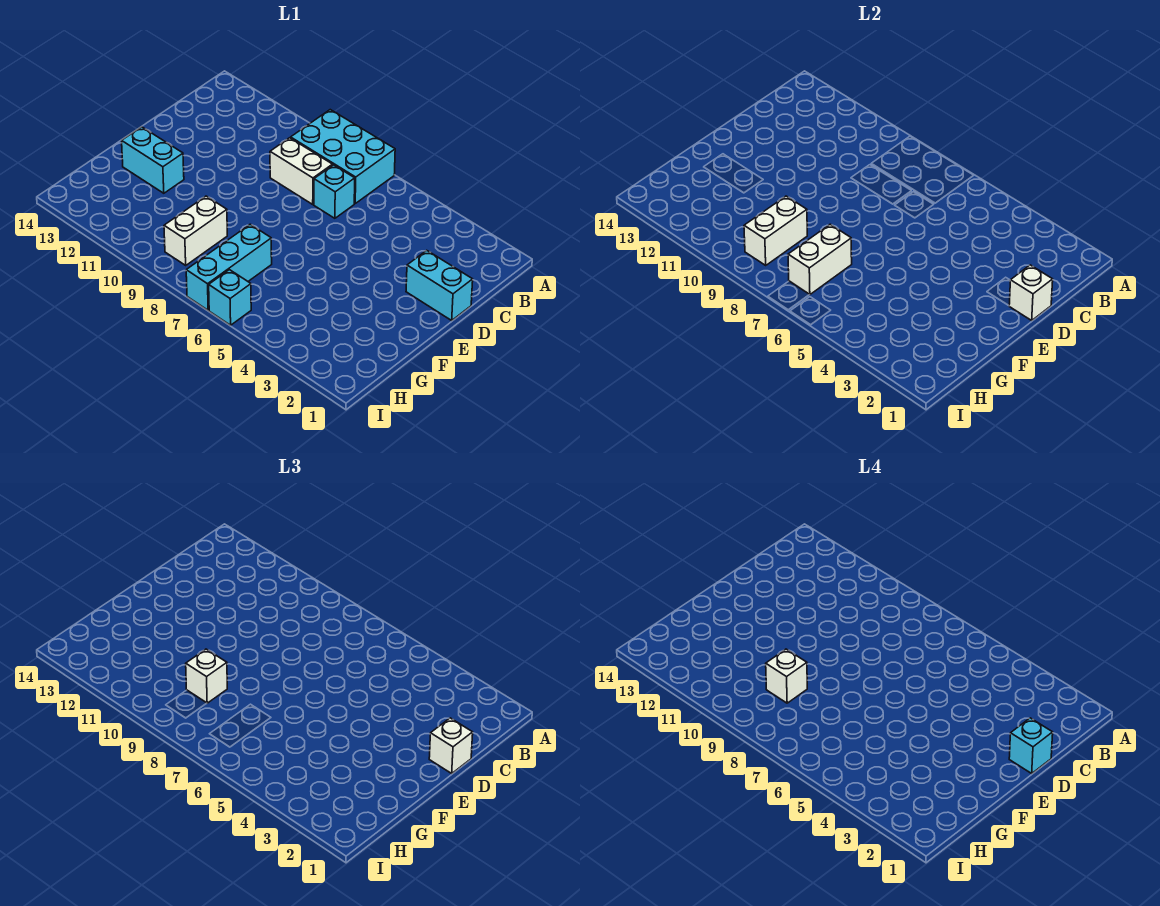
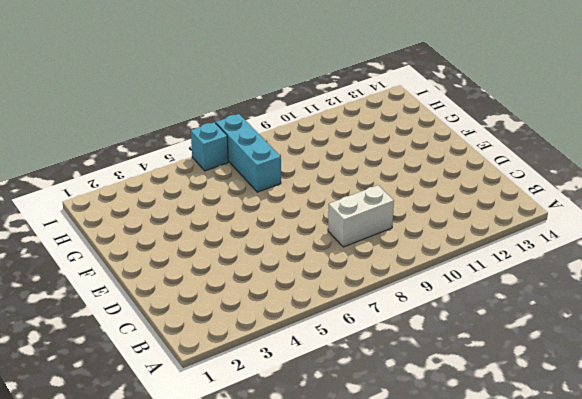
none -> cyan brick A7:B9 level 1
none -> cyan brick C7 level 1
none -> cyan brick D1:D2 level 1

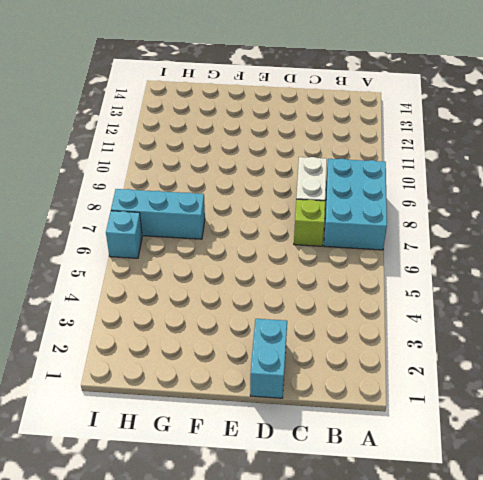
lime brick C7 level 1 -> cyan brick C7 level 1
none -> cyan brick F12:F13 level 1
none -> white brick G9:H9 level 1
none -> white brick D1 level 2

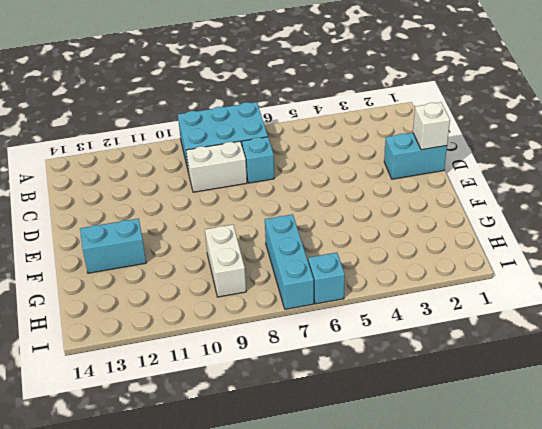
none -> white brick G7:H7 level 2
none -> white brick G9:H9 level 2
none -> white brick D1 level 3

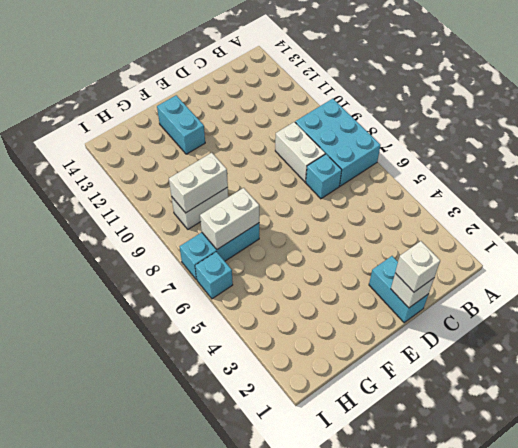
none -> white brick G9 level 3
none -> cyan brick D1 level 4
none -> white brick G9 level 4

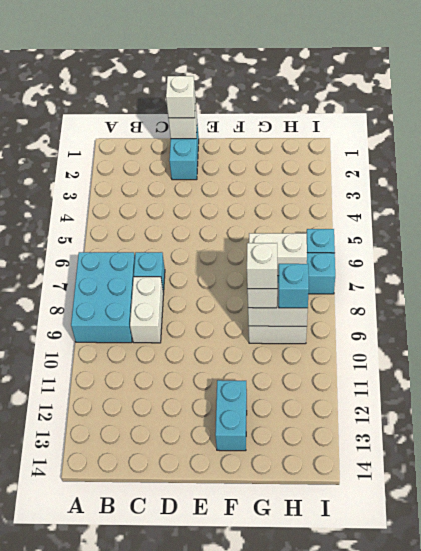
cyan brick H9 level 3 -> cyan brick D1 level 4

